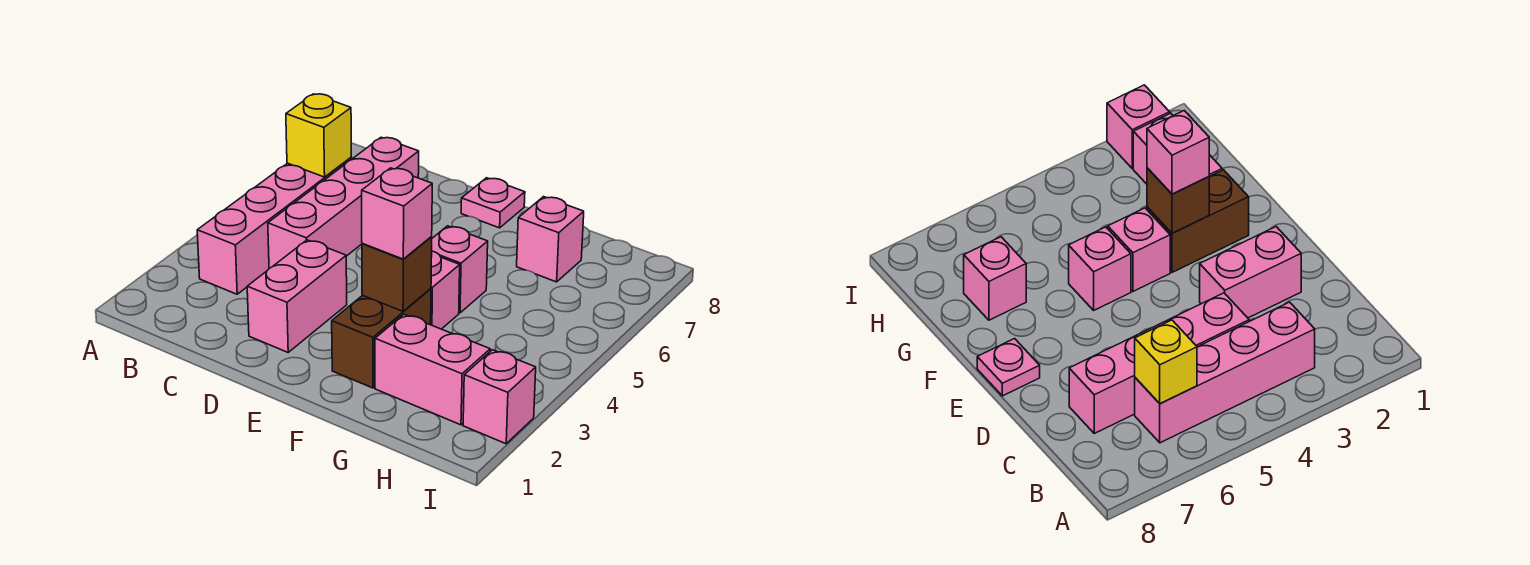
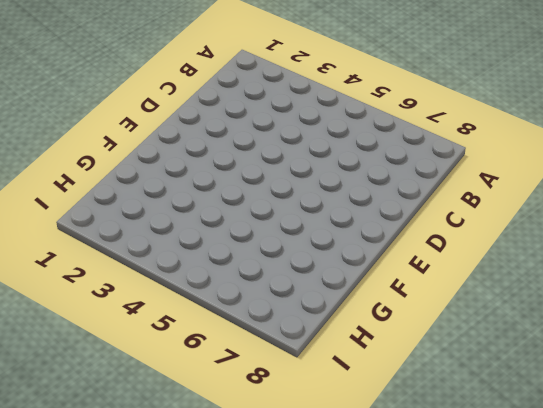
none -> pink brick B3:B6 level 1
none -> pink brick C4:C7 level 1
none -> pink brick D2:D3 level 1

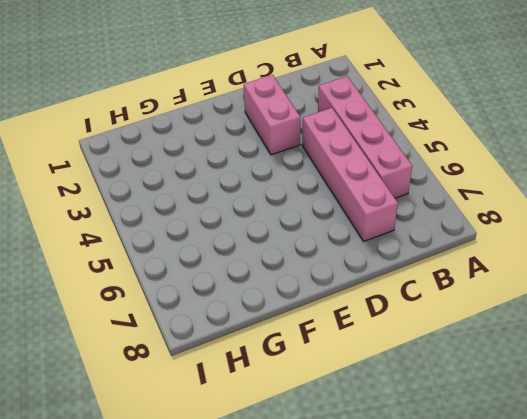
none -> pink plate E8 level 1
none -> brown brick F2:F3 level 1
none -> pink brick F4 level 1

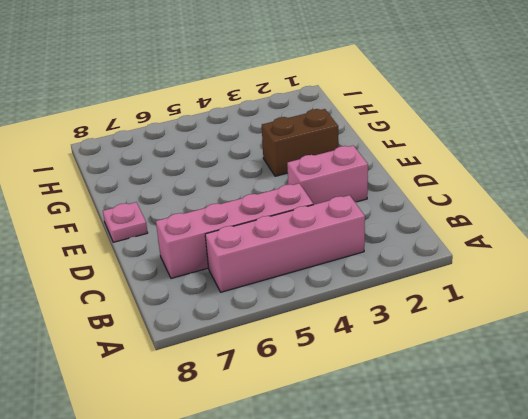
none -> pink brick F4 level 1
none -> pink brick F5 level 1
none -> pink brick G2:H2 level 1

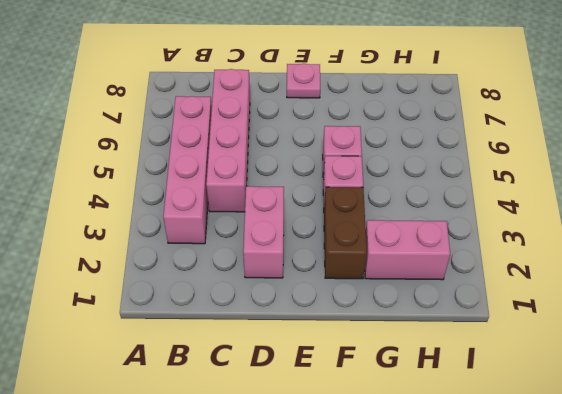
none -> pink brick G7 level 1
none -> pink brick I2 level 1
none -> yellow brick B6 level 2

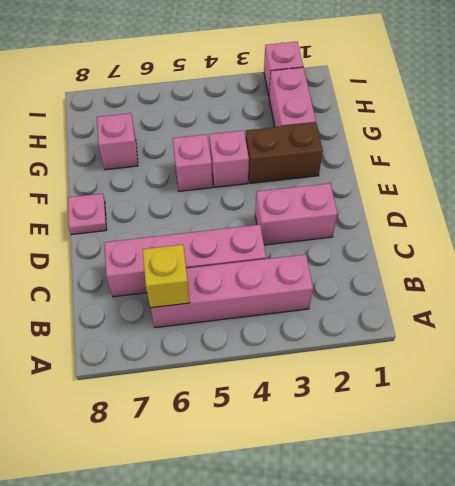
none -> brown brick F3 level 2
none -> pink brick F3 level 3

